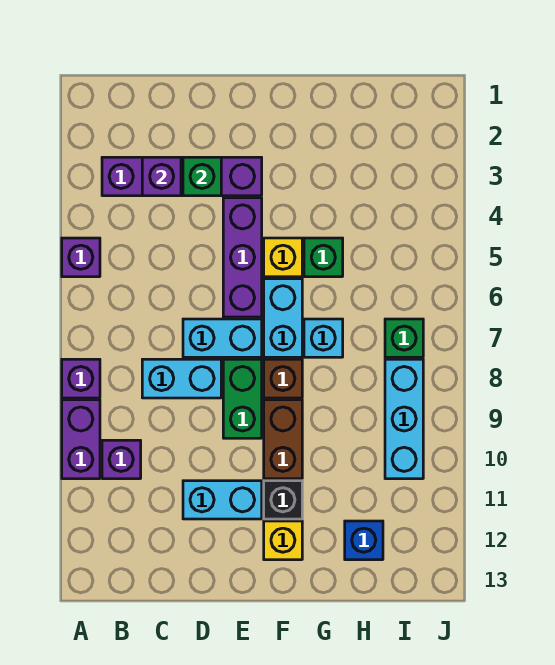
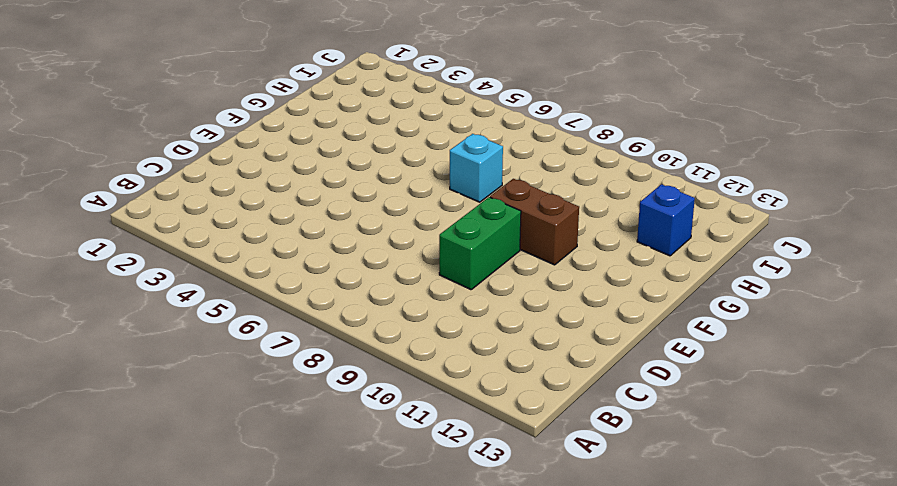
green brick D9:E9 level 1 -> green brick E8:E9 level 1
none -> purple brick A5 level 1
none -> purple brick A8 level 1
none -> purple brick A9:A10 level 1

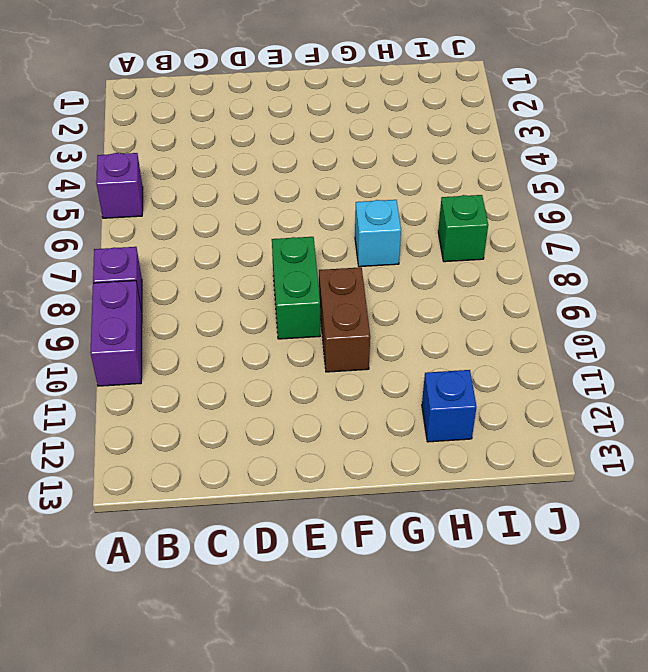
none -> purple brick B3:E3 level 1
none -> purple brick B10 level 1
none -> cyan brick C8:D8 level 1

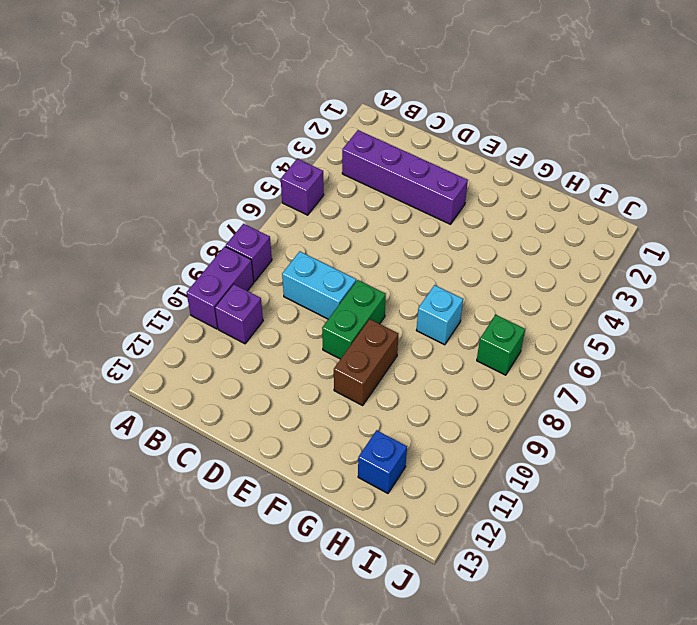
none -> cyan brick D7:E7 level 1
none -> cyan brick D11:E11 level 1
none -> purple brick E4:E6 level 1

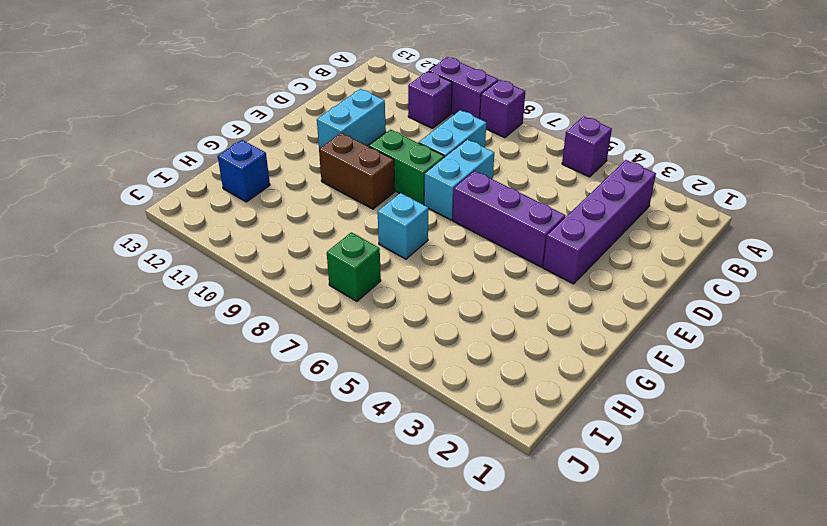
none -> yellow brick F5 level 1
none -> cyan brick F6:F7 level 1
none -> brown brick F8 level 1

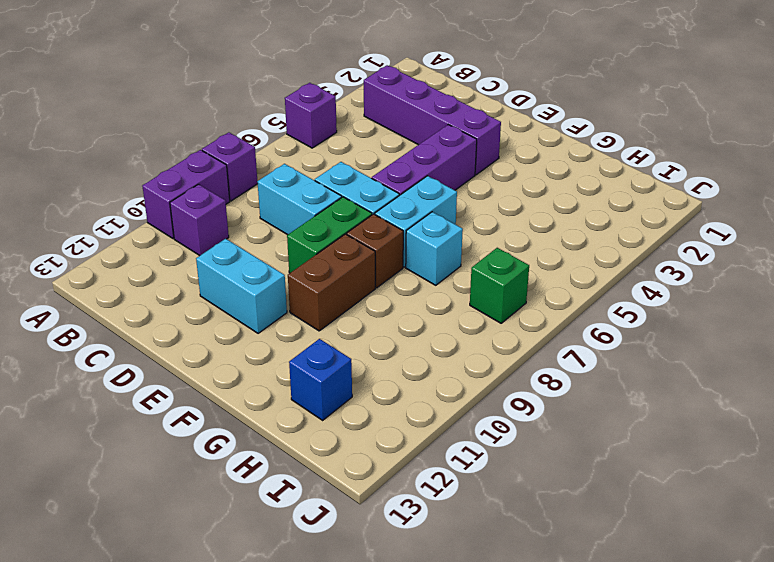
none -> yellow brick F5 level 1
none -> black brick F11 level 1
none -> yellow brick F12 level 1

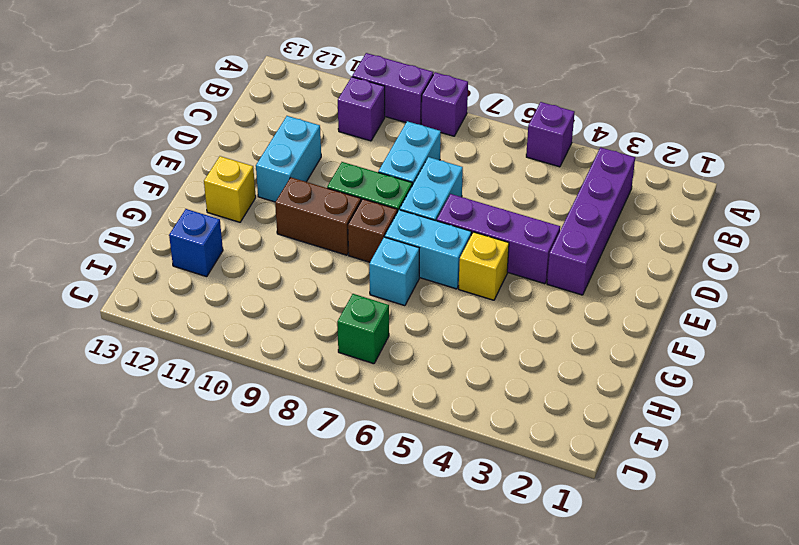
none -> black brick F11 level 1
none -> green brick G5 level 1
none -> cyan brick I8:I10 level 1

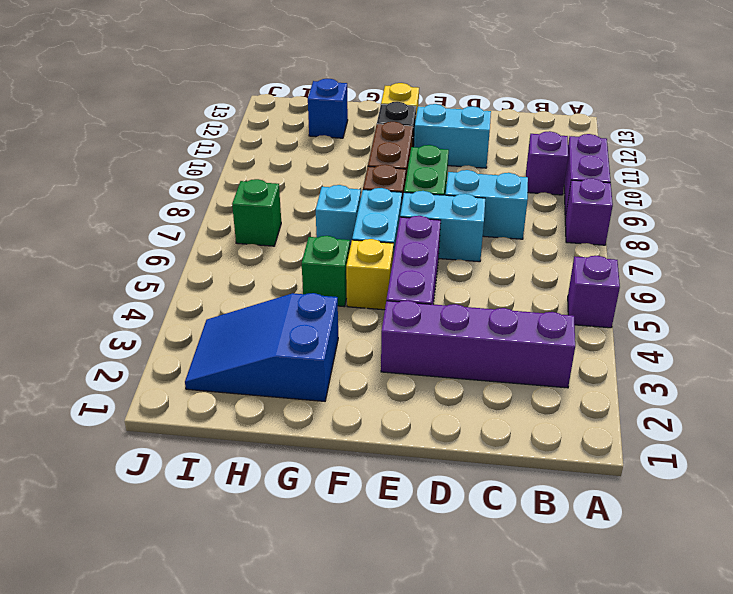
blue slope G2:I3 level 1 top G -> none
none -> cyan brick I8:I10 level 1
none -> purple brick C3 level 2
none -> green brick D3 level 2

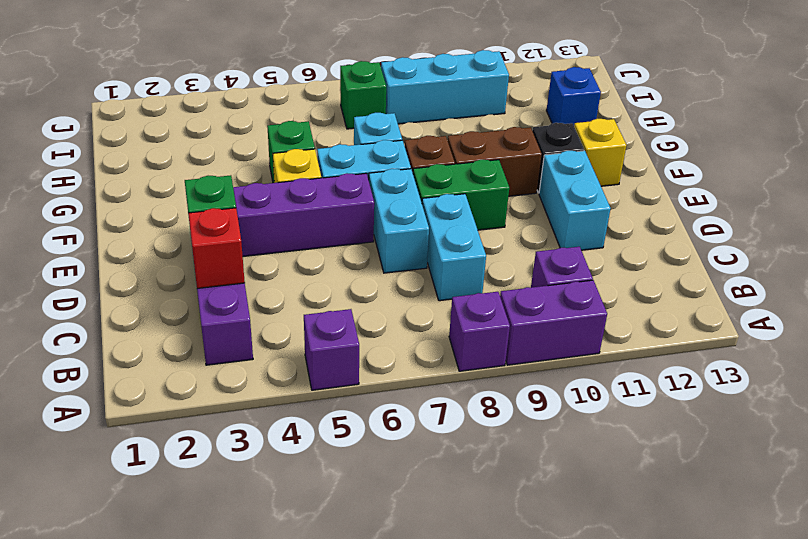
red brick C3 level 2 -> purple brick C3 level 2

